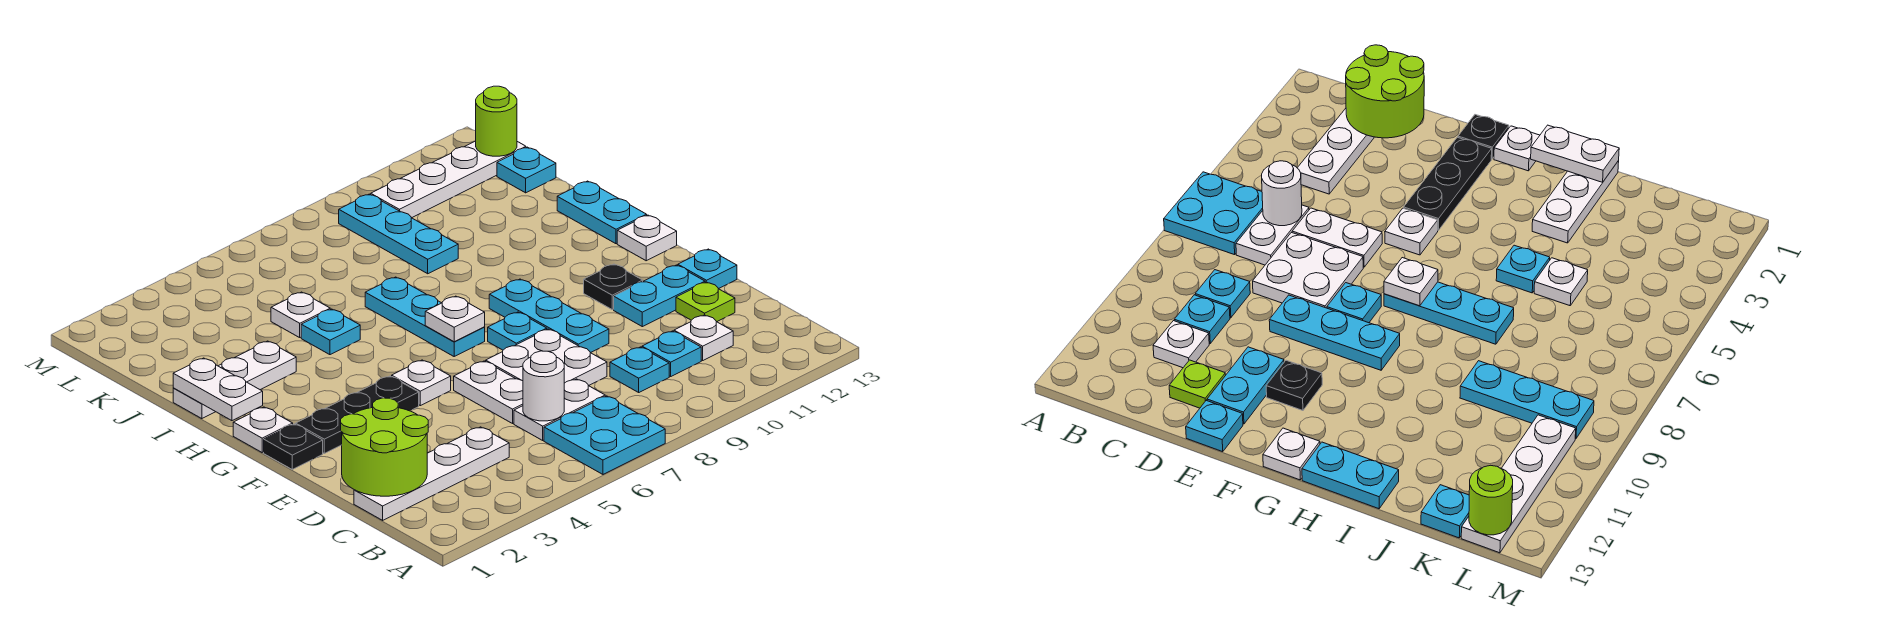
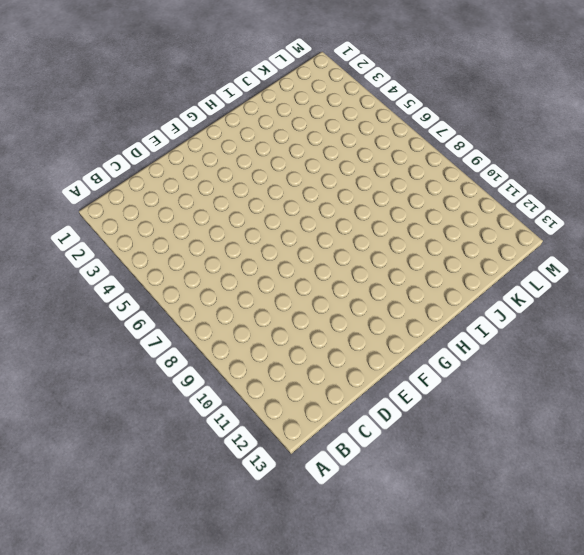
none -> cyan plate A6:B7 level 1
none -> white plate C1:C4 level 1
none -> white plate C6:C7 level 1
none -> cyan plate C9 level 1

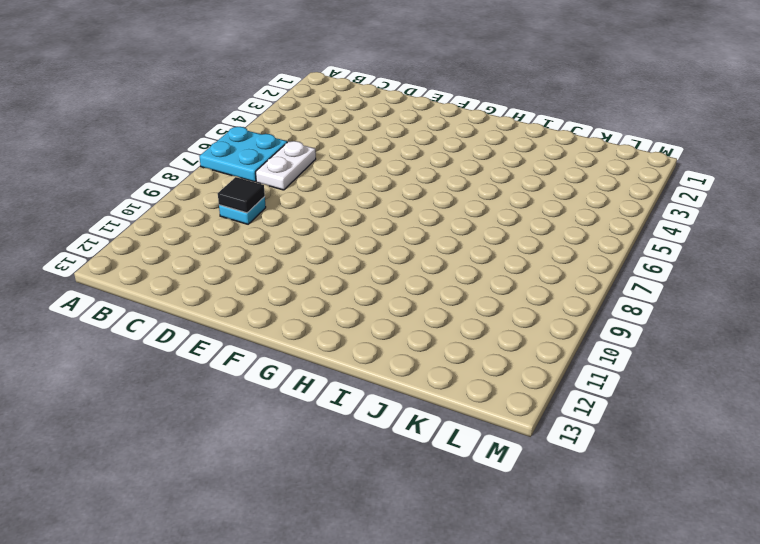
black tile C9 level 2 -> none
none -> white plate C1:C4 level 1
none -> cyan plate C10 level 1
none -> white plate C11 level 1
none -> white plate D6:E6 level 1

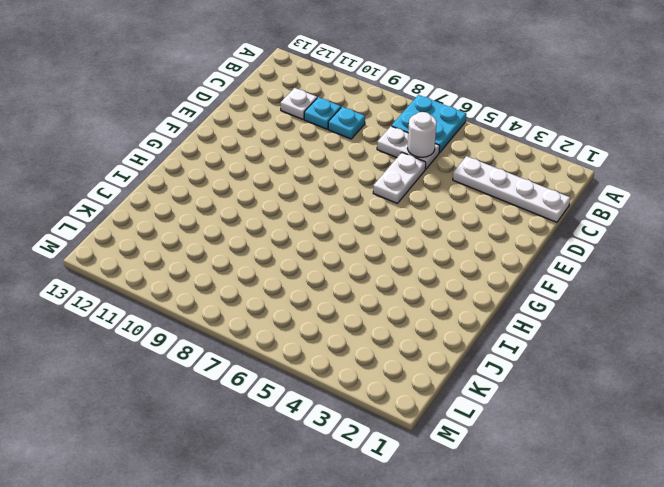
none -> white plate D7:E8 level 1
none -> lime plate D12 level 1
none -> cyan plate E9:G9 level 1
none -> cyan plate E11:E12 level 1

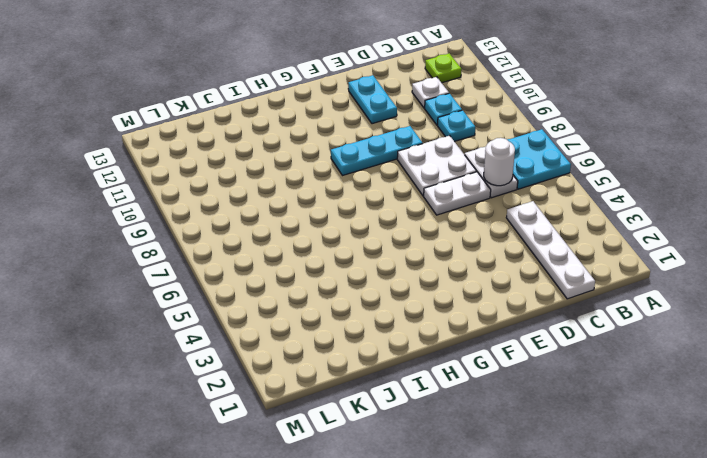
lime plate B12 level 1 -> lime plate D12 level 1
none -> cyan plate E13 level 1
none -> black plate F1 level 1
none -> black plate F2:F4 level 1
none -> white plate F5 level 1

